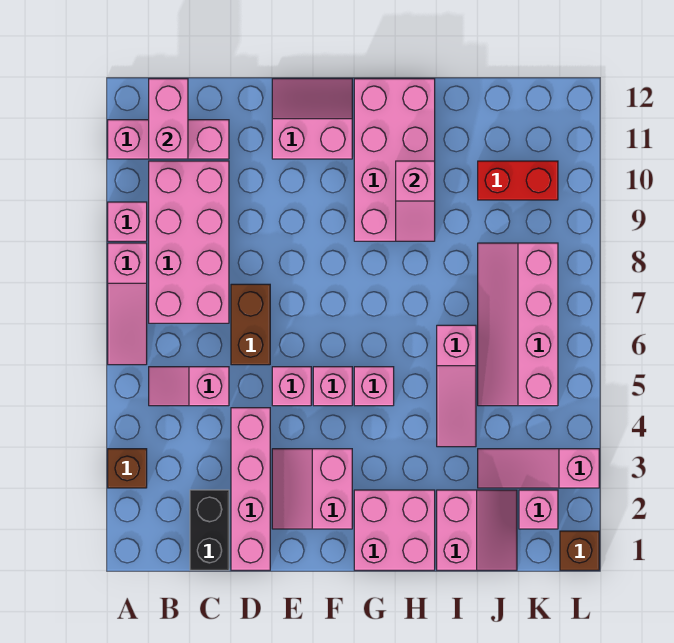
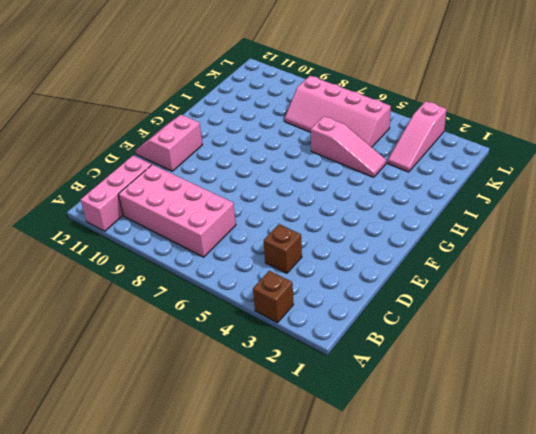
brown brick C4 level 1 -> brown brick L1 level 1
none -> pink slope A6:A8 level 1 top 8
none -> pink brick A9 level 1
none -> pink slope B5:C5 level 1 top C

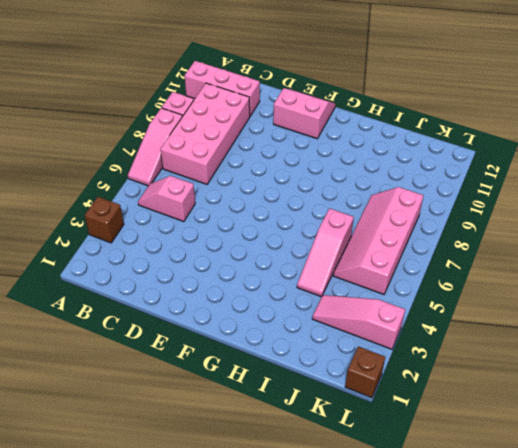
none -> black brick C1:C2 level 1
none -> pink brick D1:D4 level 1
none -> brown brick D6:D7 level 1

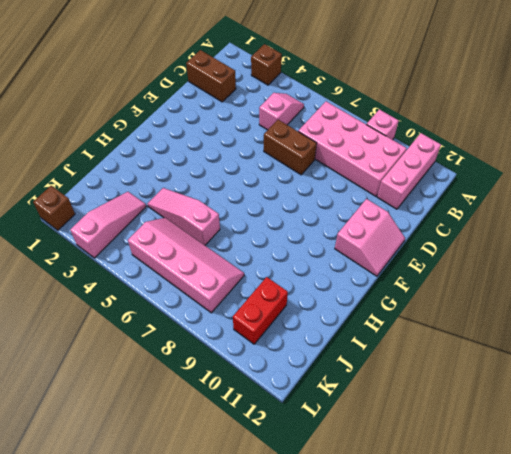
brown brick C1:C2 level 1 -> black brick C1:C2 level 1
none -> pink slope A6:A8 level 1 top 8
none -> pink brick D1:D4 level 1
none -> pink slope E2:F3 level 1 top F

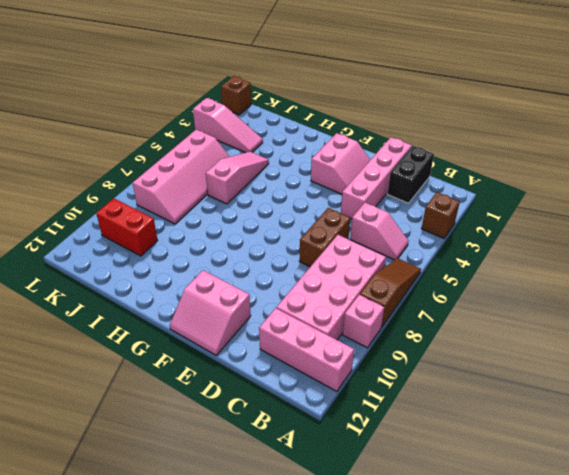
brown slope A6:A8 level 1 top 8 -> pink slope A6:A8 level 1 top 8
none -> pink brick E5 level 1
none -> pink brick F5 level 1
none -> pink brick G1:H2 level 1

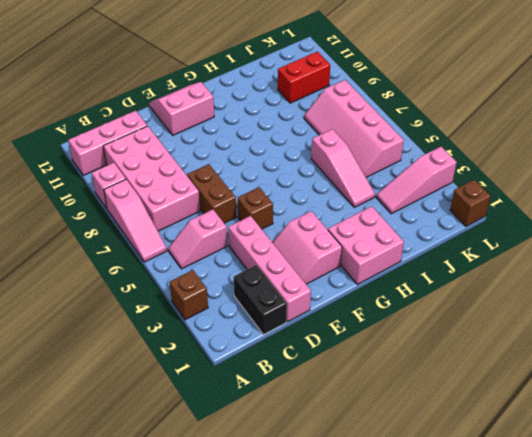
brown brick E5 level 1 -> pink brick E5 level 1
none -> pink brick F5 level 1
none -> pink brick G5 level 1
none -> pink brick G9:H12 level 1

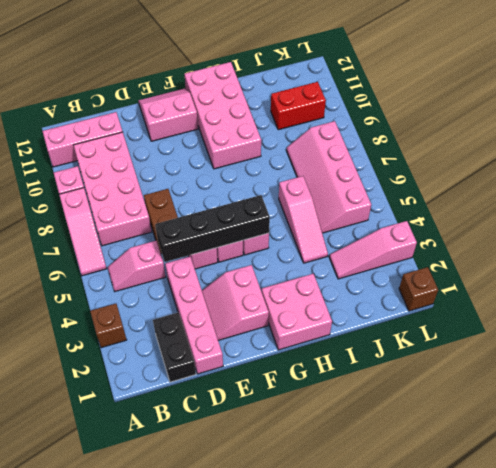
black brick D5:G5 level 2 -> none
none -> pink slope I1:J2 level 1 top I
none -> pink brick K2 level 1
none -> pink brick B11:B12 level 2

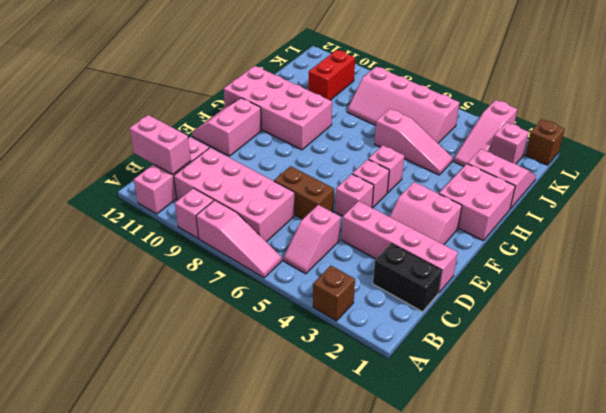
none -> pink slope H9:H10 level 2 top 10

